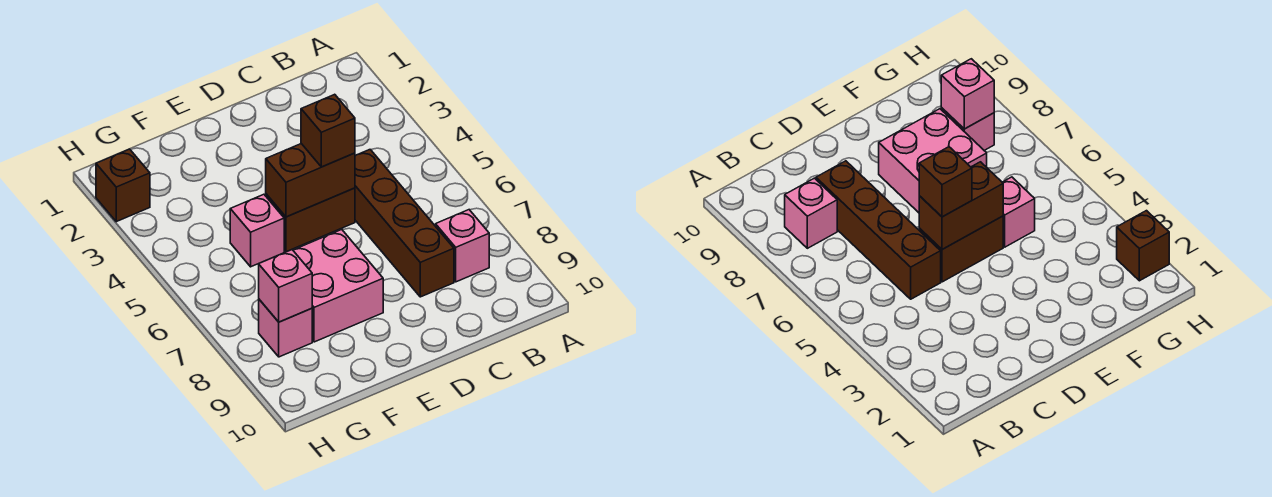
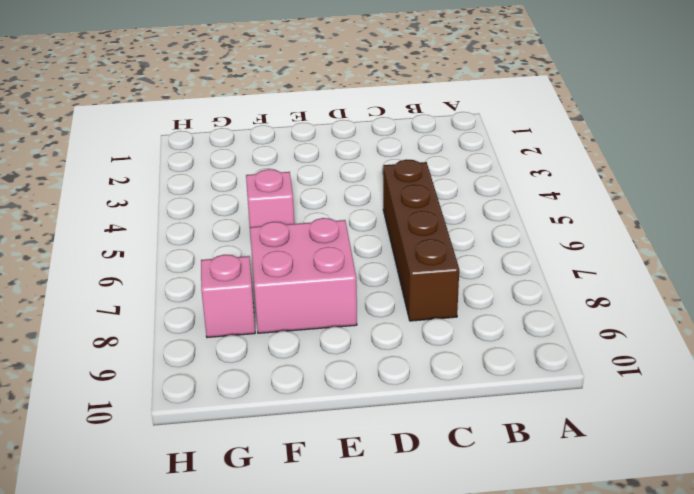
none -> pink brick B8 level 1
none -> brown brick D5:E5 level 1

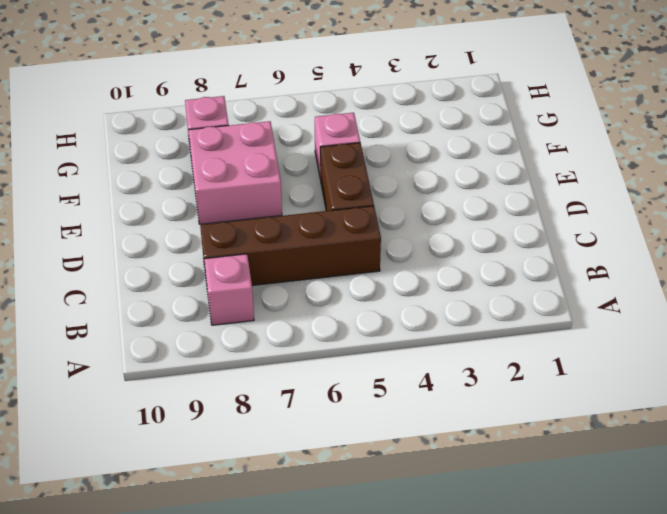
none -> brown brick H2 level 1
none -> brown brick D5:E5 level 2

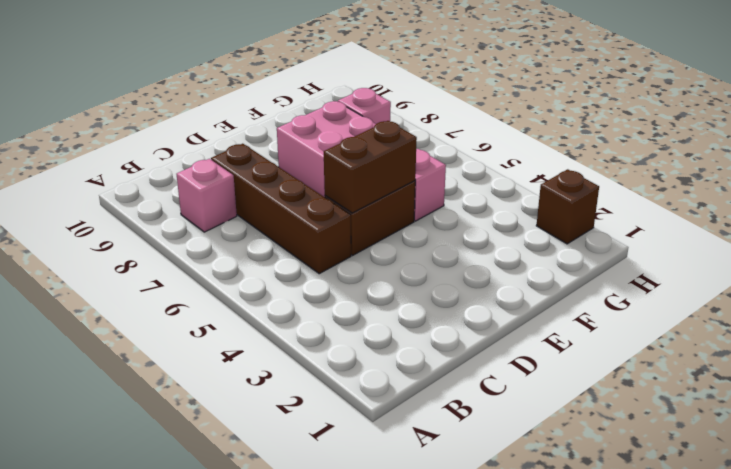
none -> pink brick G8 level 2
none -> brown brick D5 level 3

